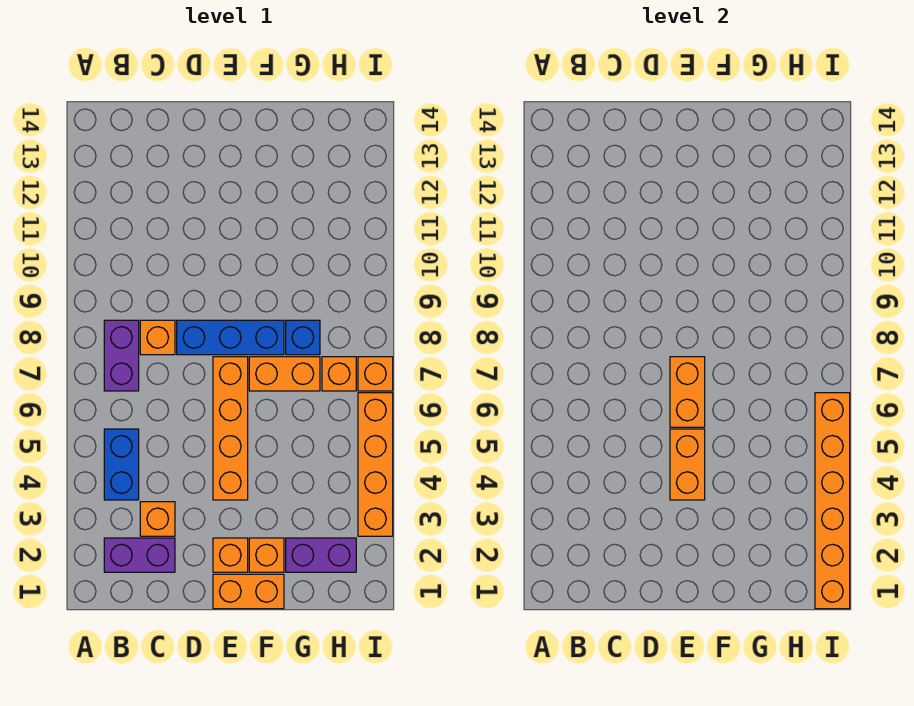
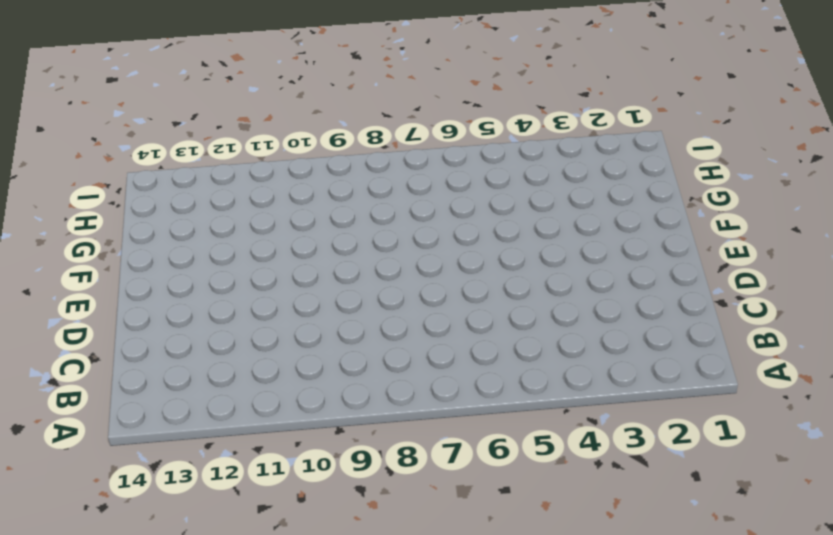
none -> purple brick B2:C2 level 1
none -> blue brick B4:B5 level 1
none -> purple brick B7:B8 level 1

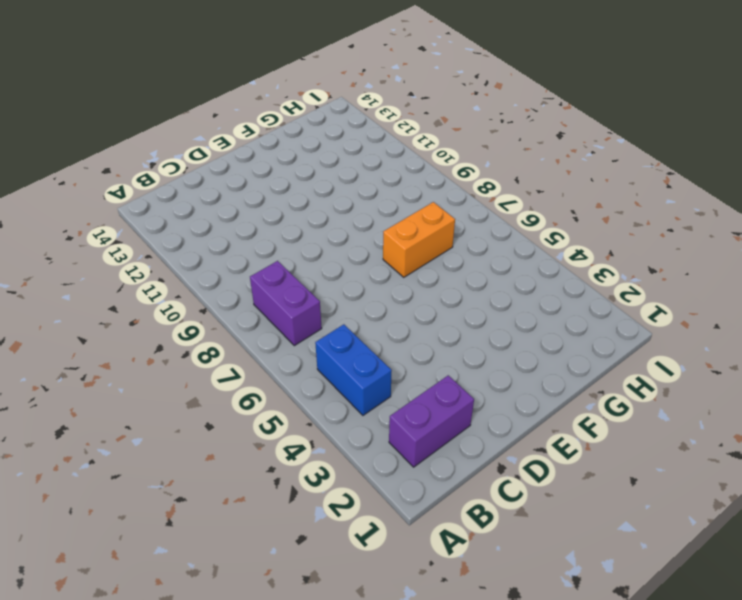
none -> orange brick C3 level 1
none -> orange brick C8 level 1
none -> blue brick D8:F8 level 1

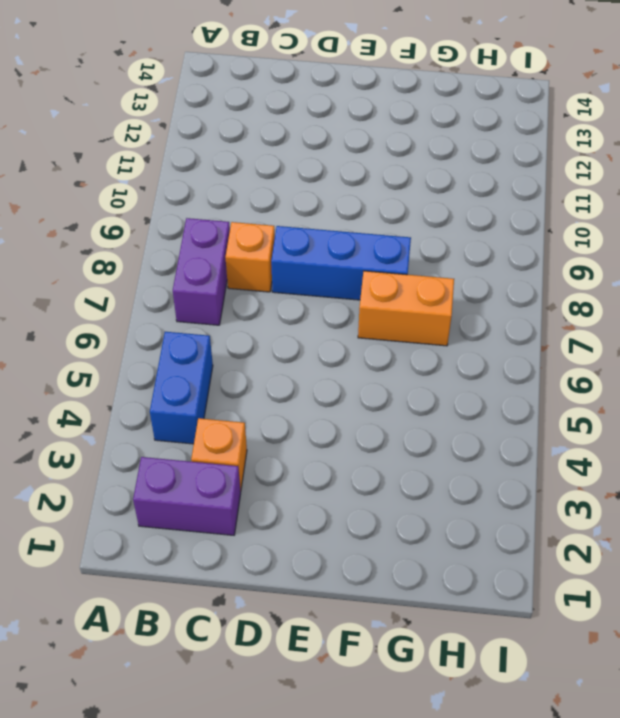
none -> orange brick E1:F1 level 1
none -> orange brick E2 level 1
none -> orange brick E4:E7 level 1

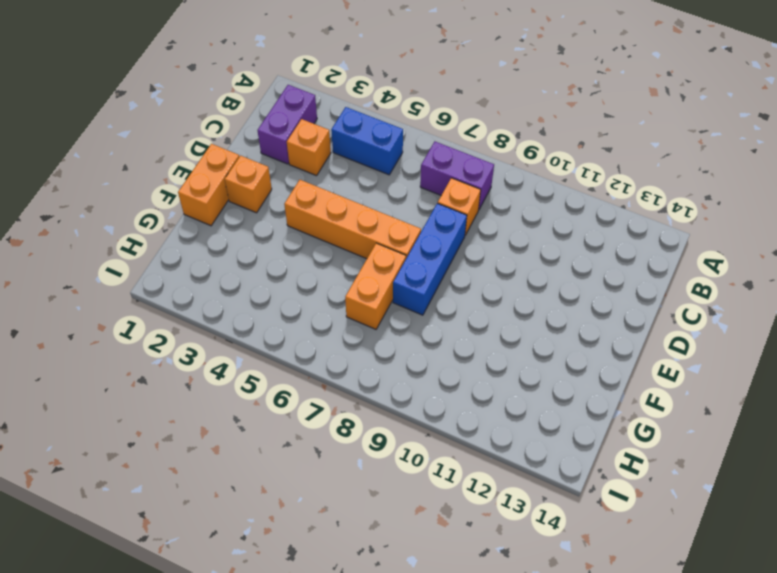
none -> orange brick F2 level 1
none -> purple brick G2:H2 level 1
none -> blue brick G8 level 1

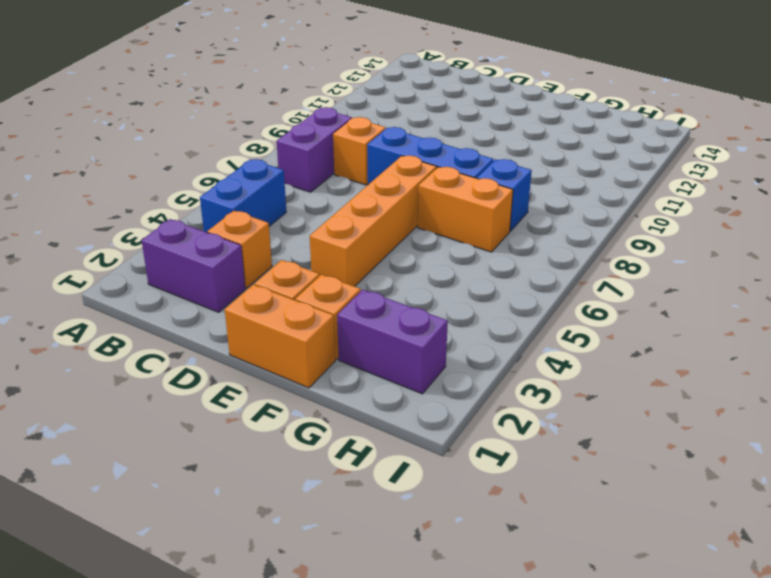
none -> orange brick H7 level 1
none -> orange brick I3:I6 level 1
none -> orange brick I7 level 1

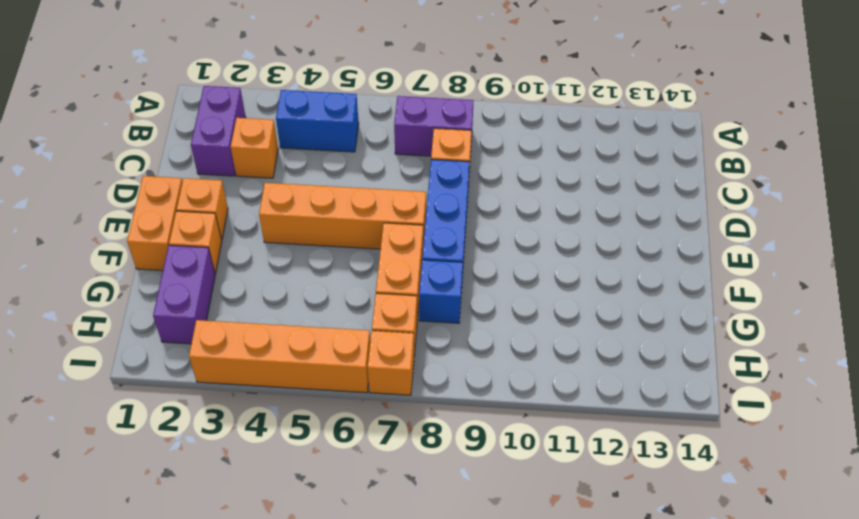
none -> orange brick E4:E5 level 2
none -> orange brick E6:E7 level 2
none -> orange brick I1:I6 level 2

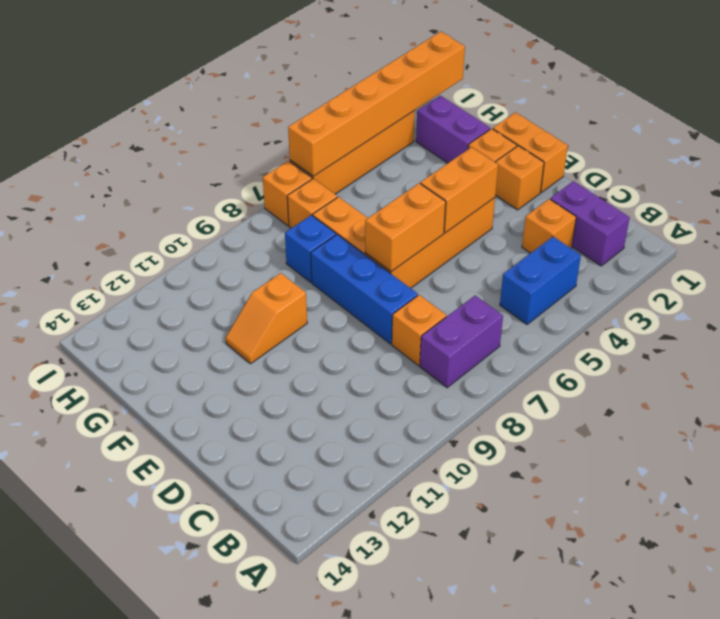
orange slope F10:F11 level 1 top 10 -> none

